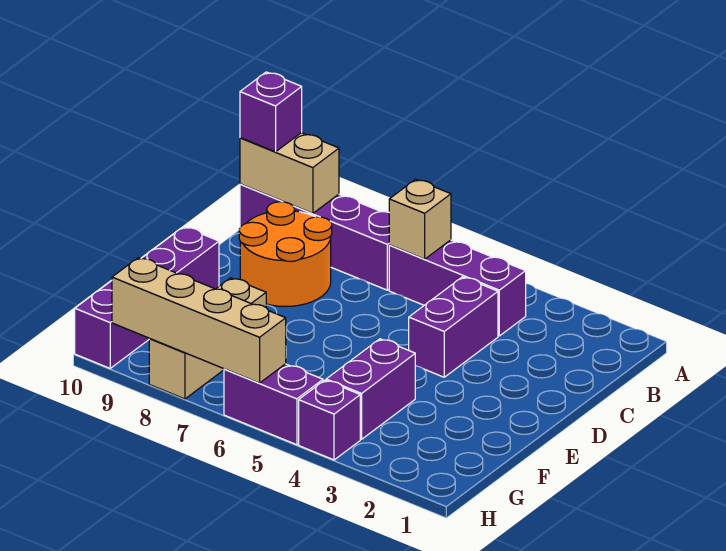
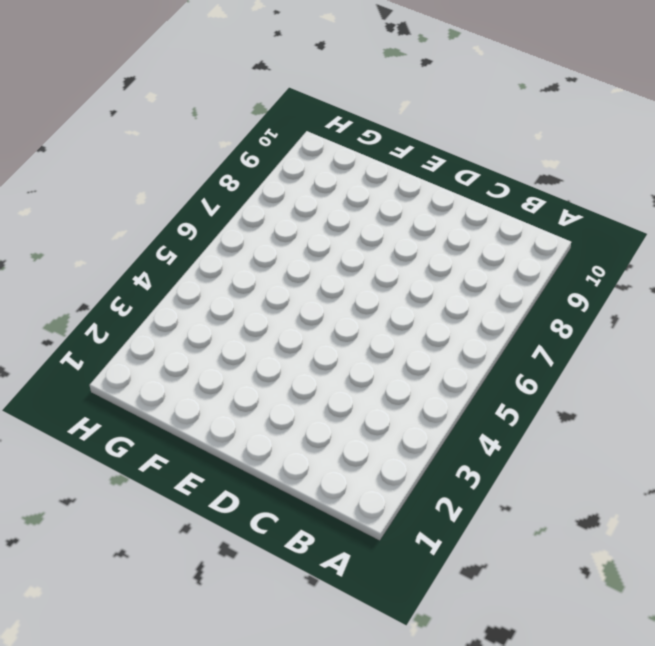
none -> purple brick B4:B6 level 1
none -> purple brick B7:B10 level 1
none -> purple brick C4:D4 level 1

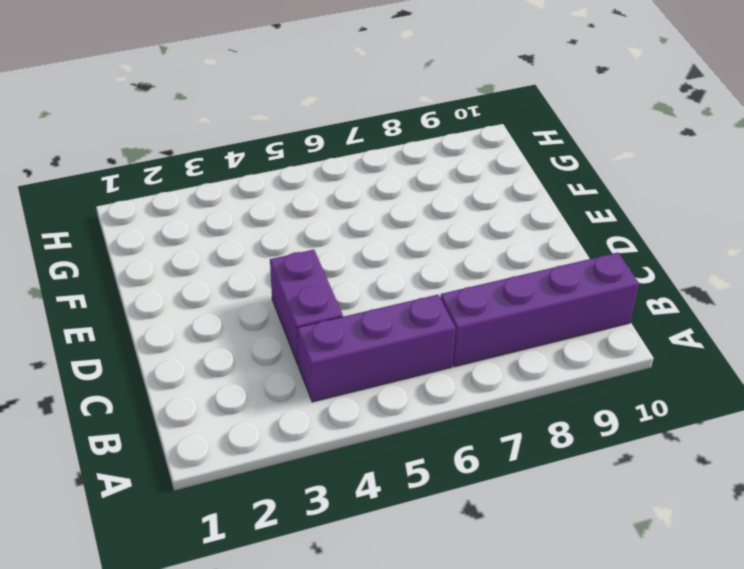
none -> orange round brick C8:D9 level 1
none -> purple brick E10:H10 level 1
none -> purple brick F4:G4 level 1

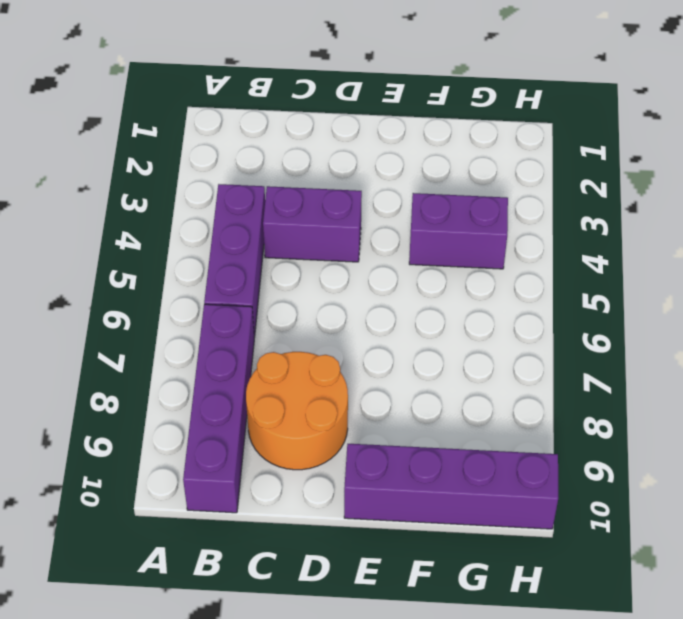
none -> tan brick F8:H8 level 1
none -> purple brick H4 level 1
none -> purple brick H5:H6 level 1

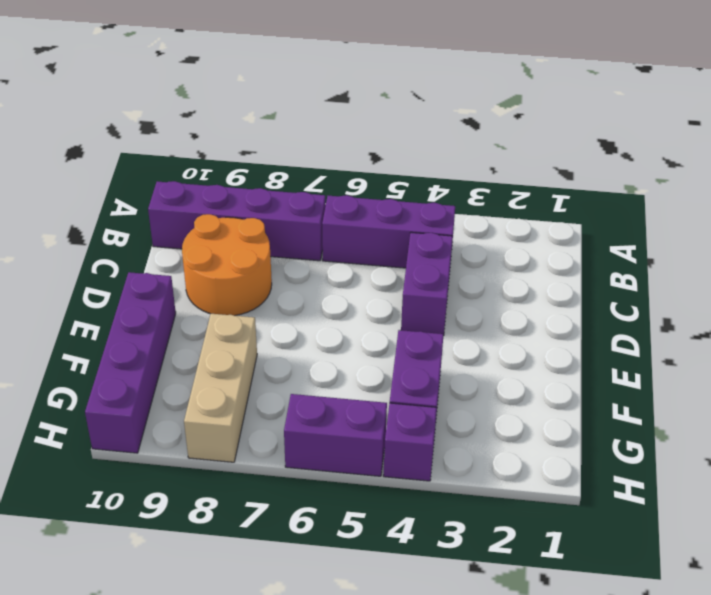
none -> tan brick B6 level 2
none -> tan brick B9:B10 level 2
none -> tan brick H6:H9 level 2

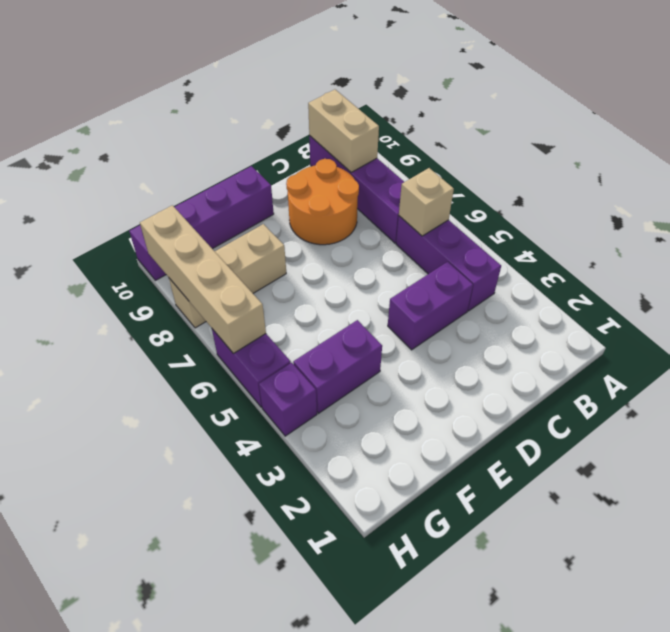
none -> purple brick B10 level 3

